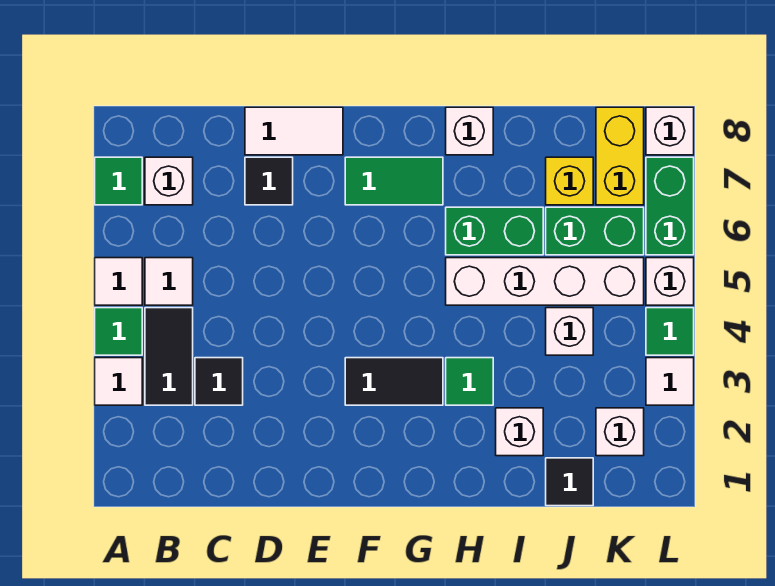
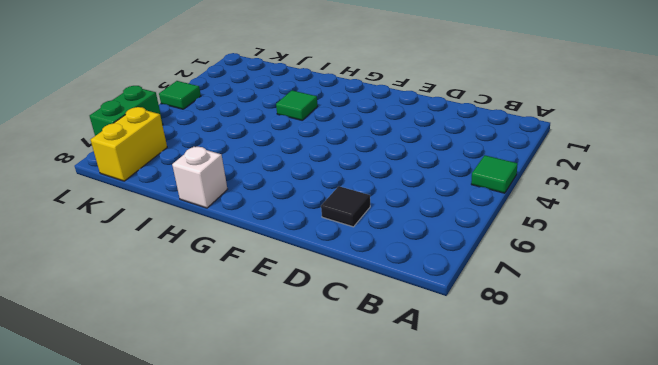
none -> white tile A3 level 1
none -> white tile A5 level 1
none -> green tile A7 level 1

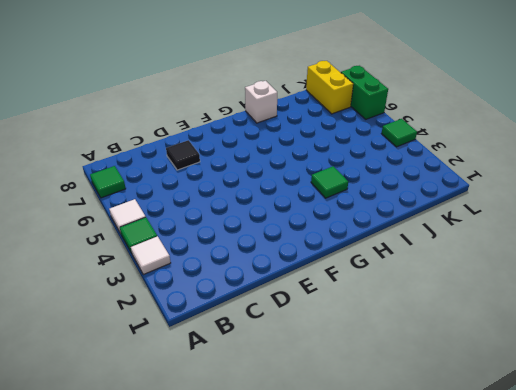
none -> black tile B3:B4 level 1
none -> white tile B5 level 1
none -> white brick B7 level 1

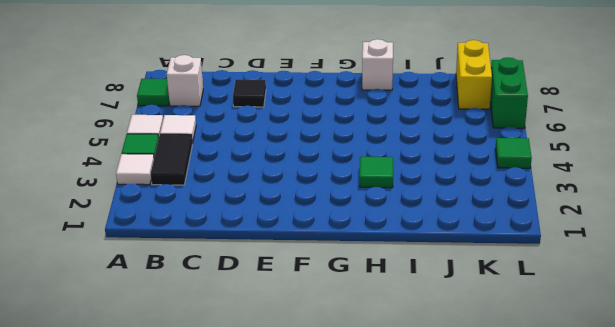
none -> black tile C3 level 1
none -> white tile D8:E8 level 1
none -> black tile F3:G3 level 1

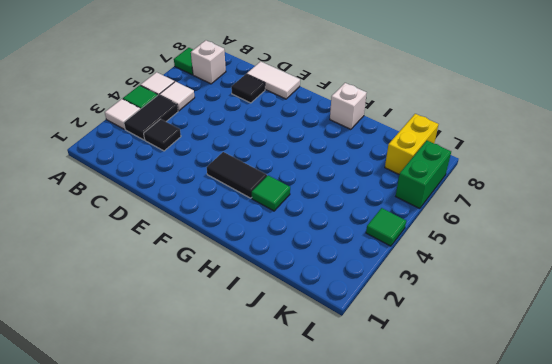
none -> green tile F7:G7 level 1
none -> white brick H5:K5 level 1
none -> green brick H6:I6 level 1

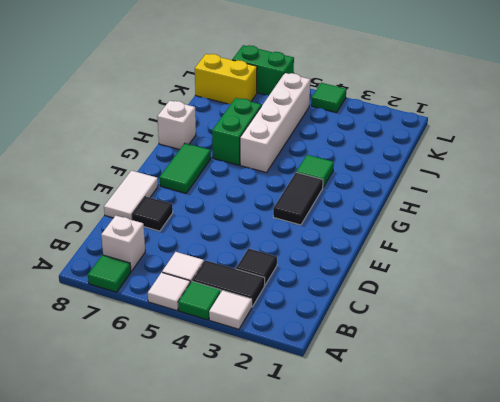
none -> white brick I2 level 1
none -> black tile J1 level 1
none -> white brick J4 level 1

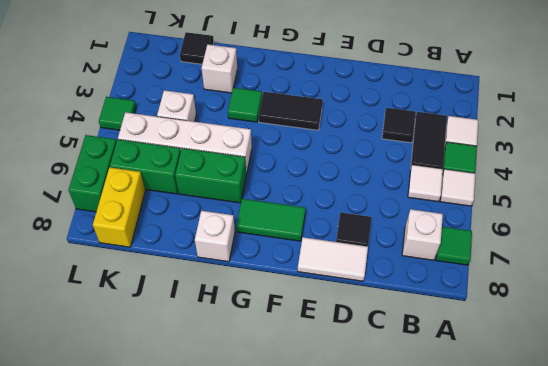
none -> yellow brick J7 level 1
none -> white brick K2 level 1
none -> white tile L3 level 1

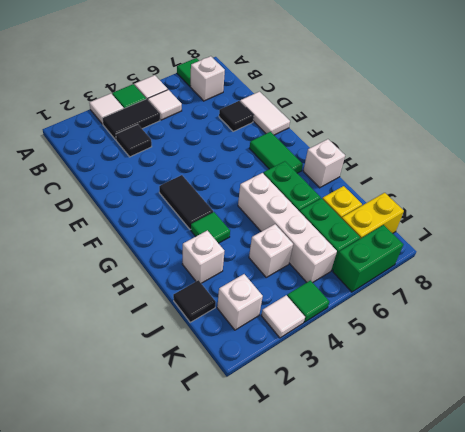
none -> white brick L5 level 1
none -> white brick L8 level 1

